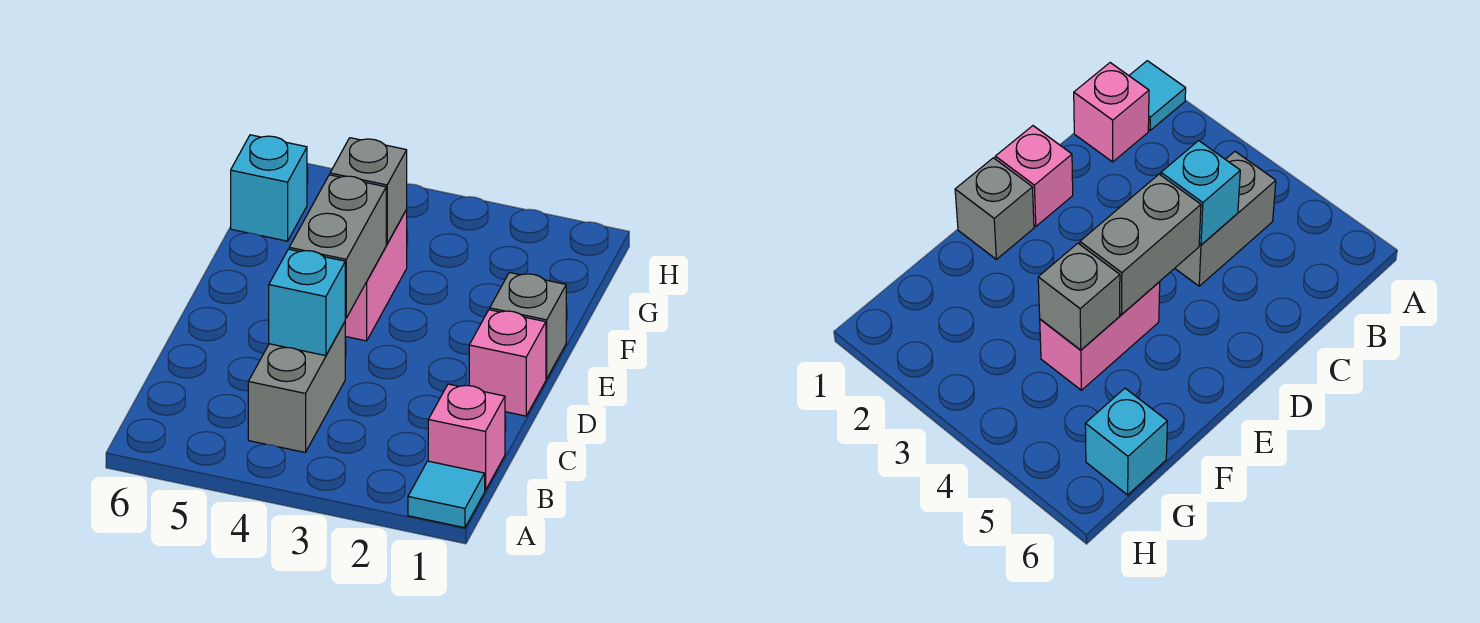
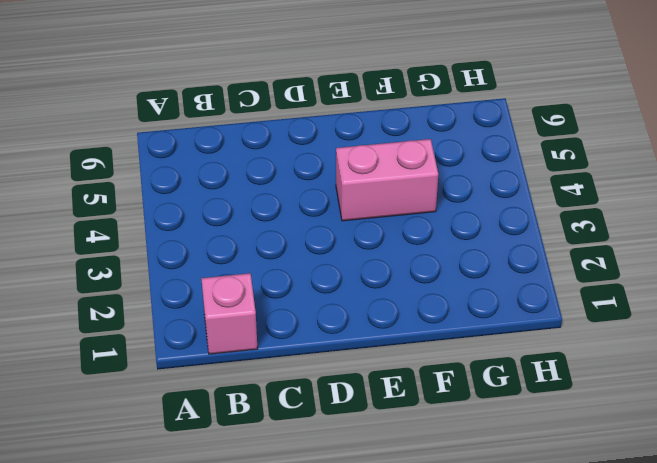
none -> cyan tile A1 level 1
none -> grey brick B4:C4 level 1

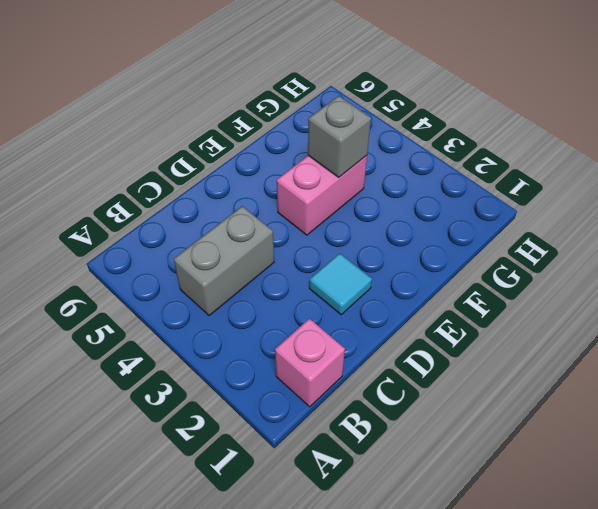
cyan tile D2 level 1 -> cyan tile A1 level 1
none -> pink brick D1 level 1
none -> grey brick E1 level 1

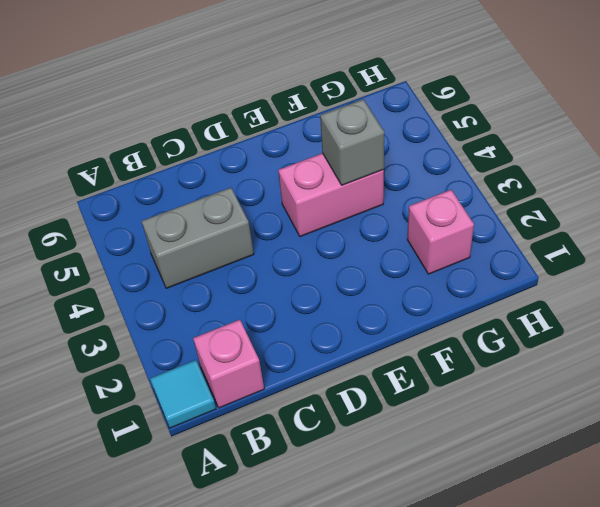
pink brick G2 level 1 -> pink brick D1 level 1
none -> grey brick E1 level 1
none -> cyan brick G6 level 1

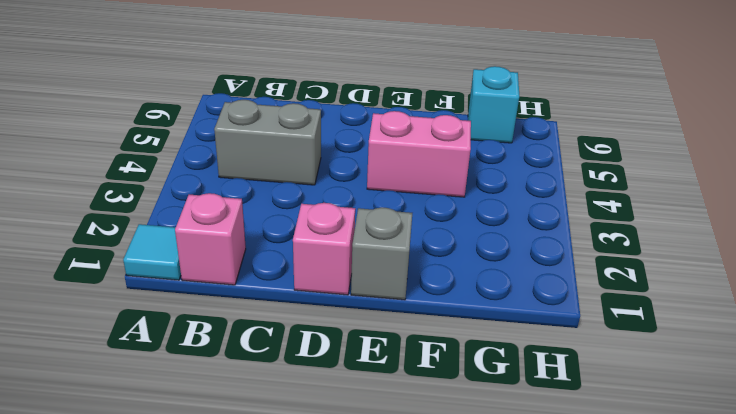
none -> cyan brick C4 level 2
none -> grey brick D4:E4 level 2

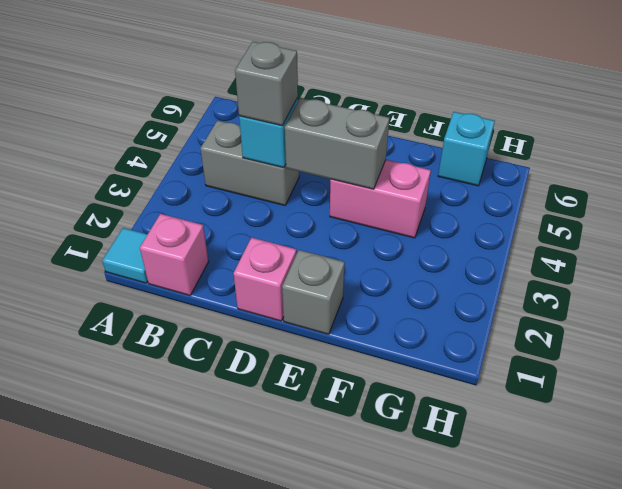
grey brick C4 level 3 -> grey brick F4 level 2

